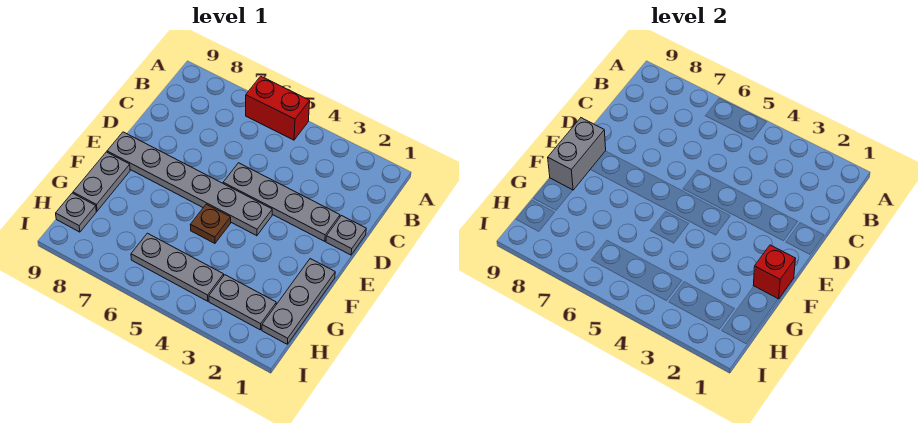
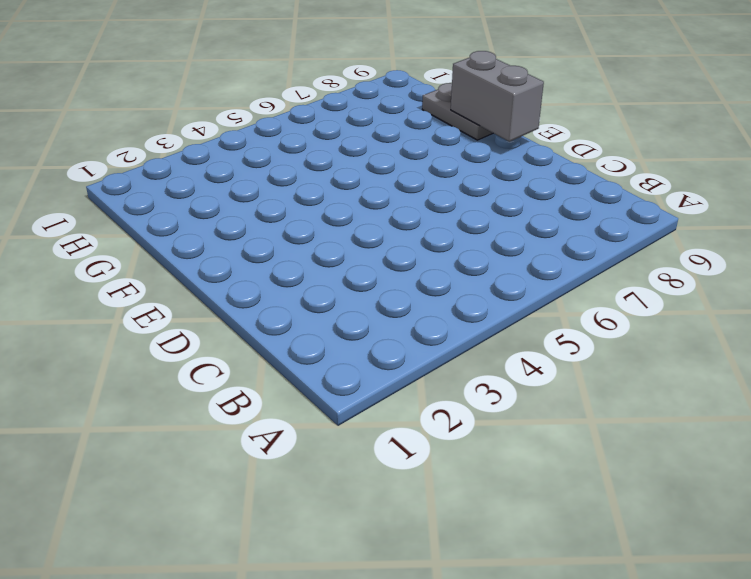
none -> red brick A5:A6 level 1
none -> grey plate D1 level 1
none -> grey plate D2:D5 level 1

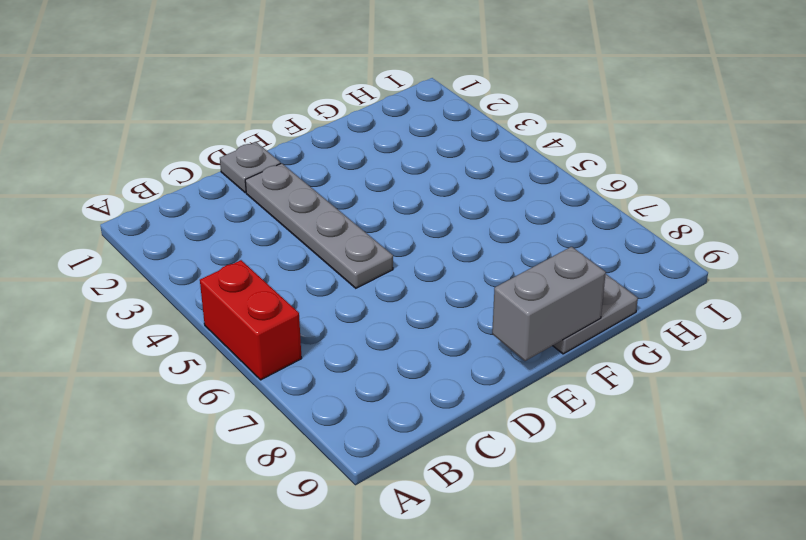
none -> grey plate E4:E9 level 1
none -> grey plate F1:H1 level 1
none -> brown plate F5 level 1

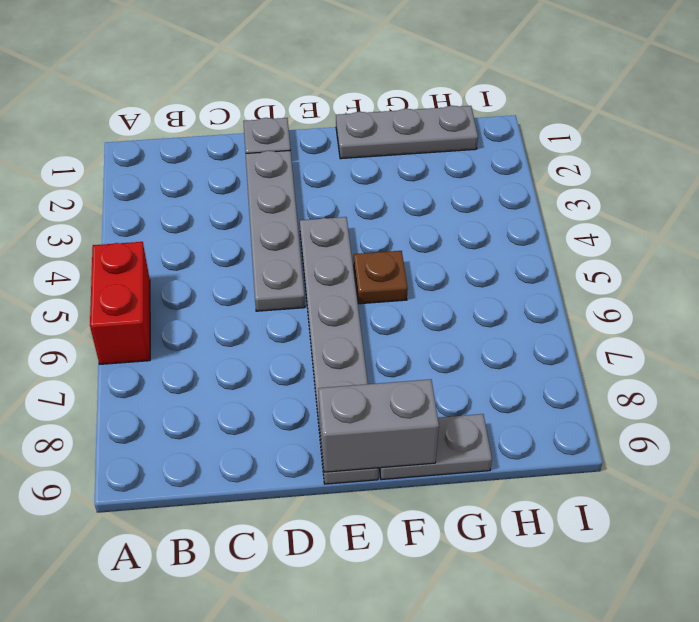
none -> grey plate H2:H3 level 1
none -> grey plate H4:H6 level 1
none -> grey plate H9 level 1

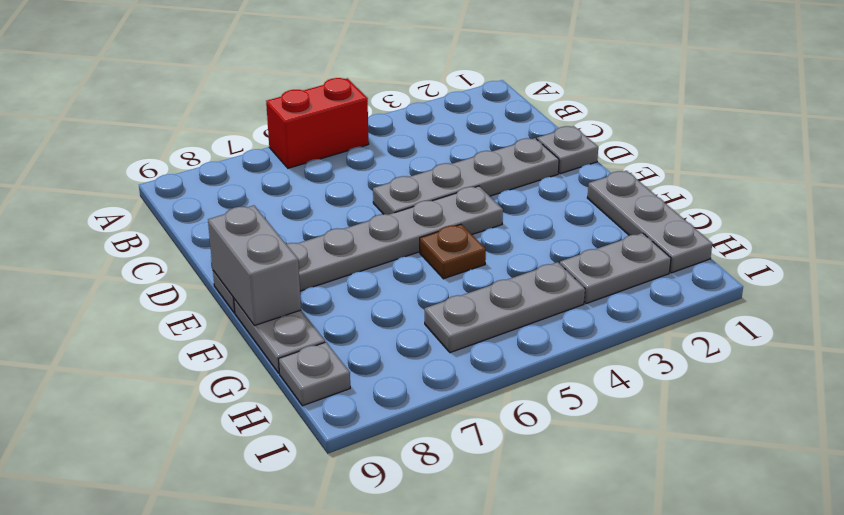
none -> red brick F1 level 2

